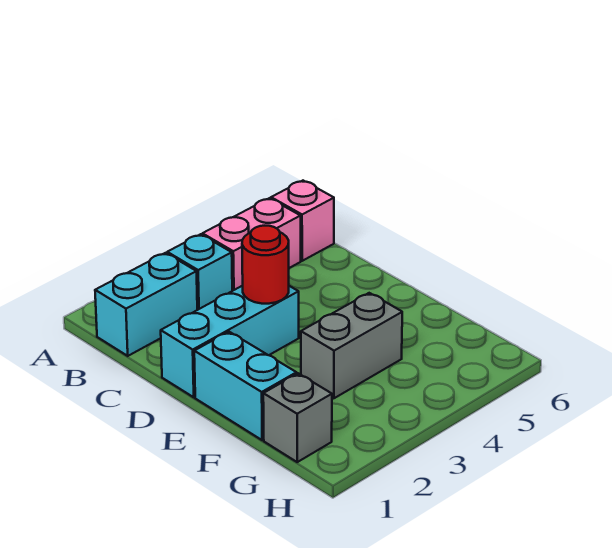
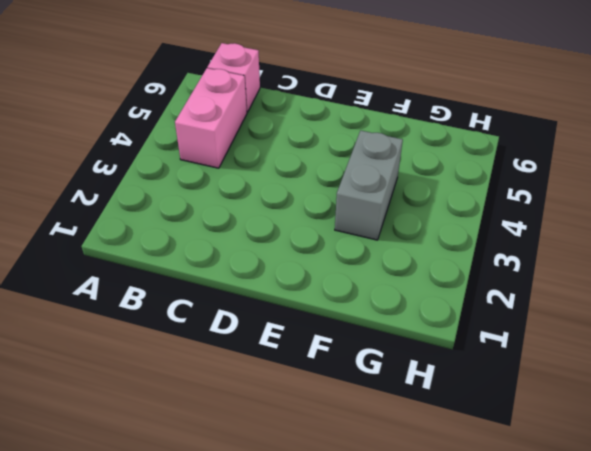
none -> cyan brick B1:B2 level 1
none -> cyan brick B3 level 1

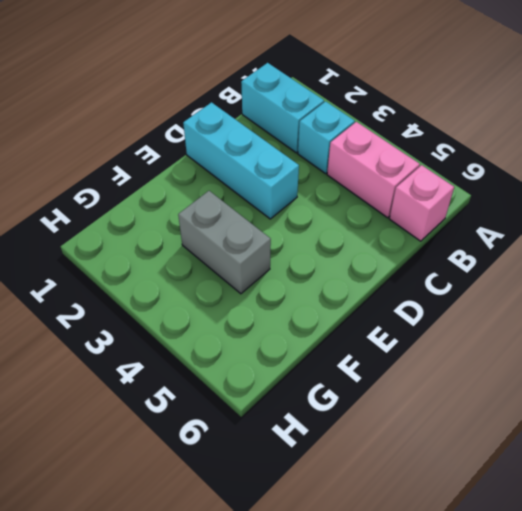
none -> cyan brick E1:F1 level 1
none -> grey brick G1 level 1

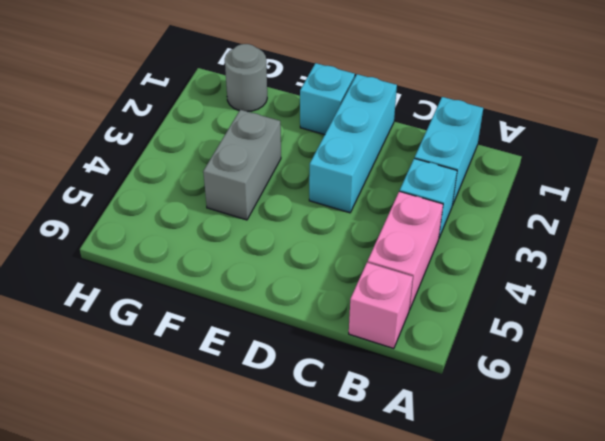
cyan brick E1 level 1 -> cyan brick E1:F1 level 1
grey round brick G1 level 1 -> grey brick G1 level 1
none -> red round brick D3 level 2

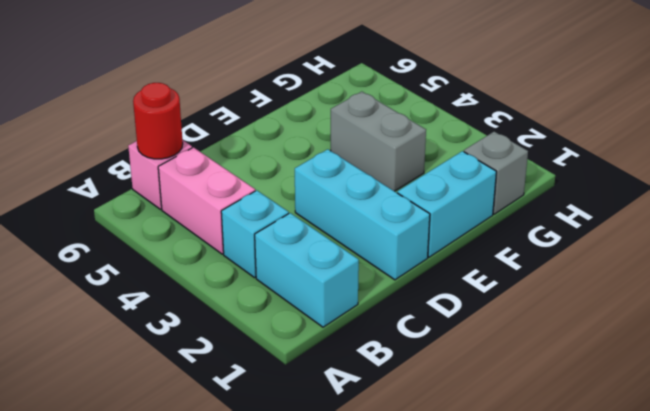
red round brick B6 level 2 -> red round brick D3 level 2

